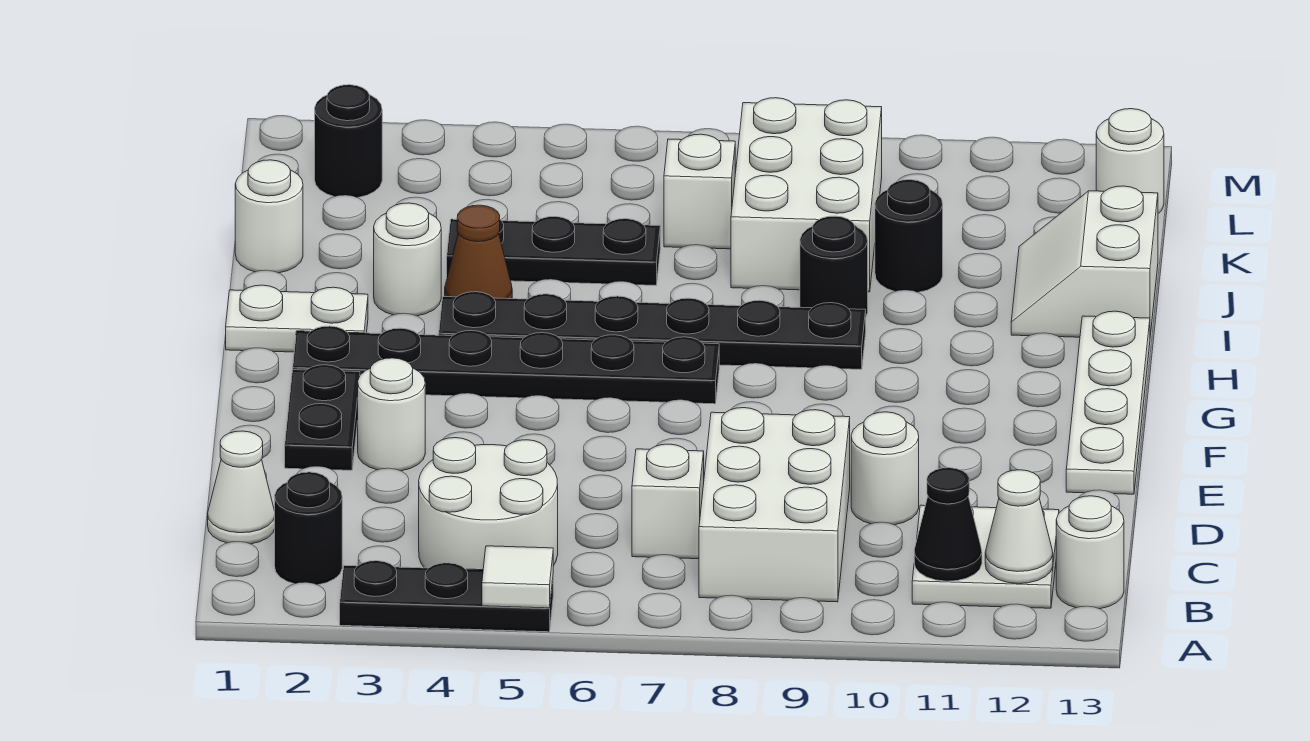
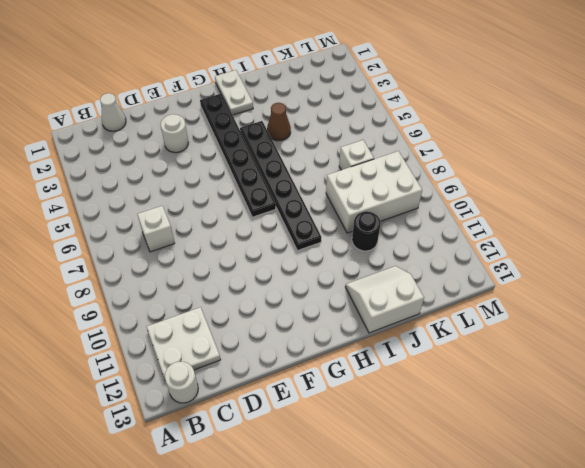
none -> black plate A3:A5 level 1
none -> black round brick B2 level 1
none -> white round brick B4:C5 level 1

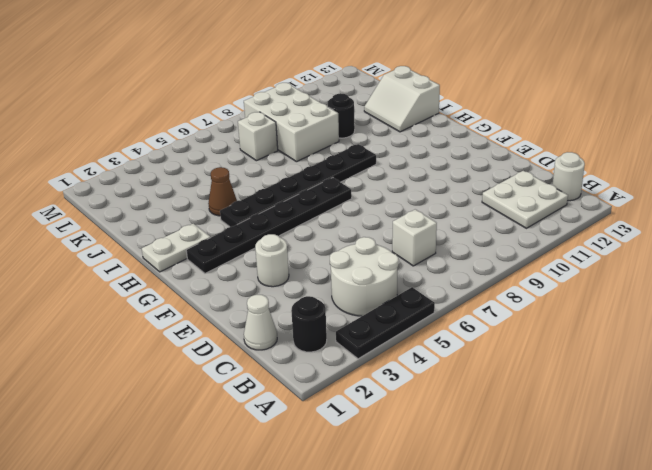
none -> white brick B8:D9 level 1
none -> white round brick D10 level 1
none -> black plate E2:F2 level 1

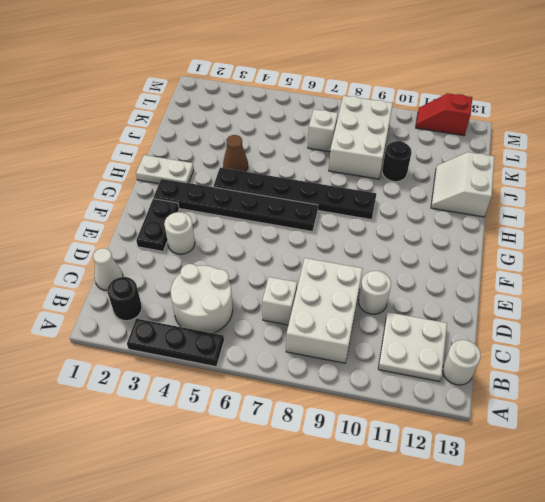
red slope M11:M12 level 1 top 12 -> none
none -> white plate E13:H13 level 1
none -> white round brick I3 level 1
none -> black round brick I9 level 1

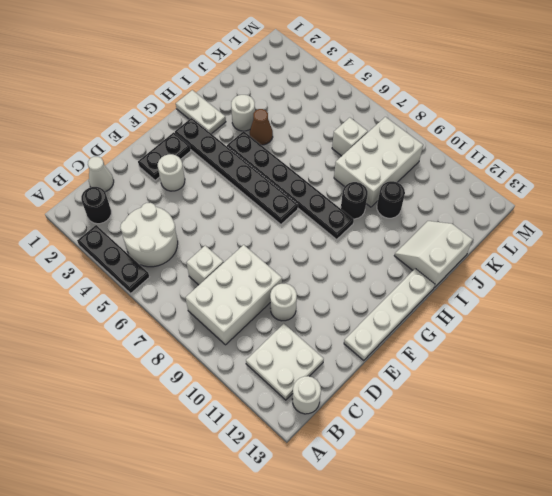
none -> white round brick J1 level 1
none -> black plate J4:J6 level 1
none -> black round brick L2 level 1

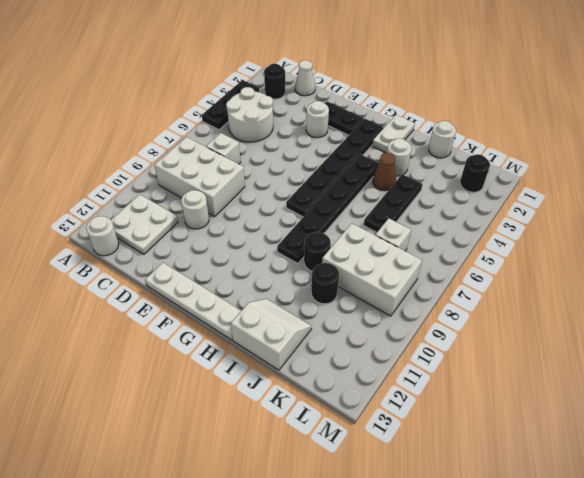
none -> white round brick L13 level 1
none -> white tile A5 level 2
none -> black cone B11 level 2

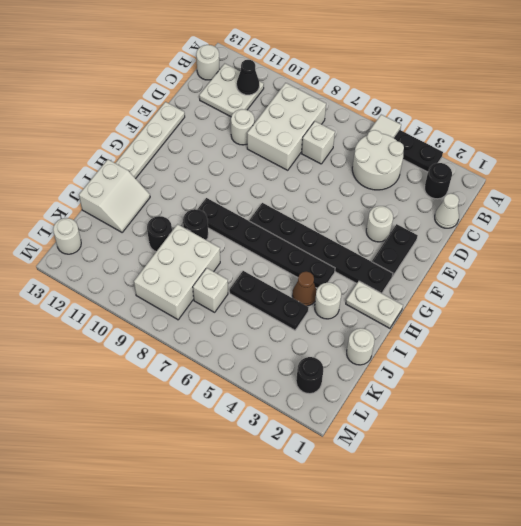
none -> white cone B12 level 2

